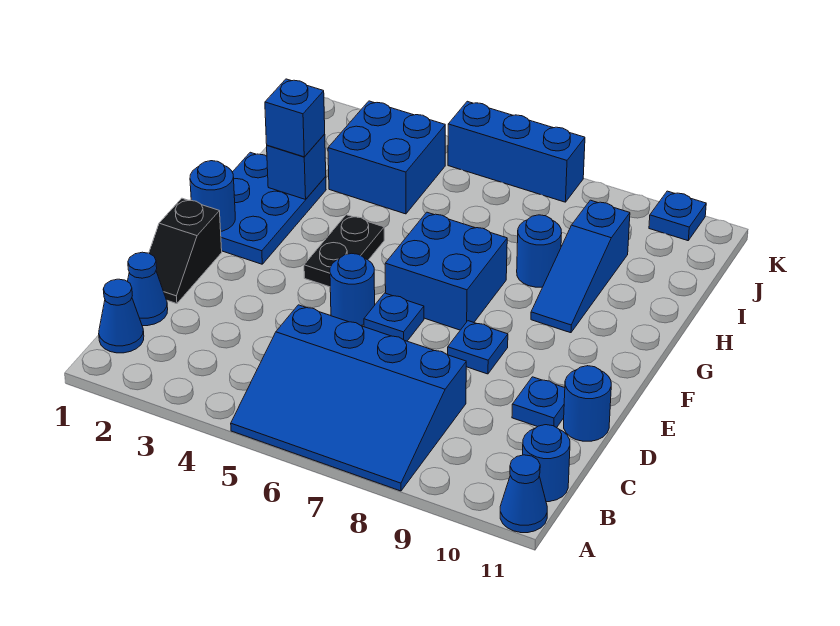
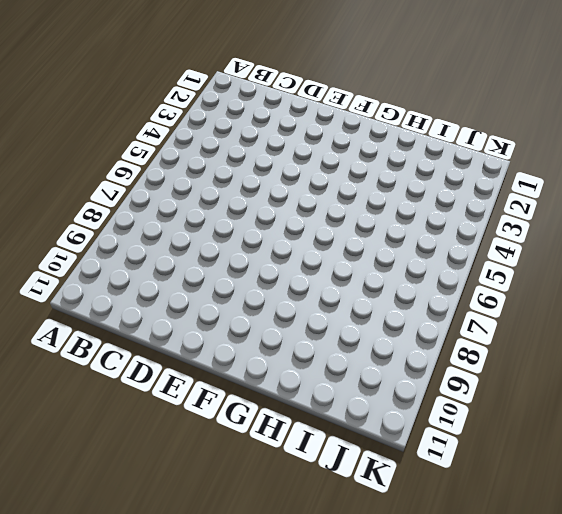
none -> blue slope A5:C8 level 1 top C
none -> blue cone A11 level 1
none -> blue cone B1 level 1

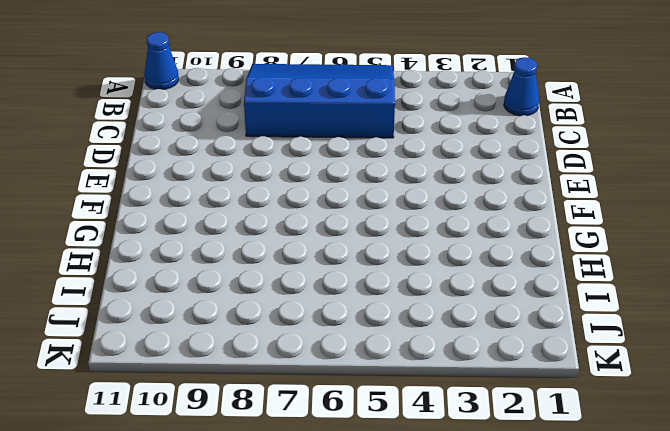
none -> blue round brick B11 level 1
none -> blue cone C1 level 1
none -> black slope D1:E1 level 1 top E

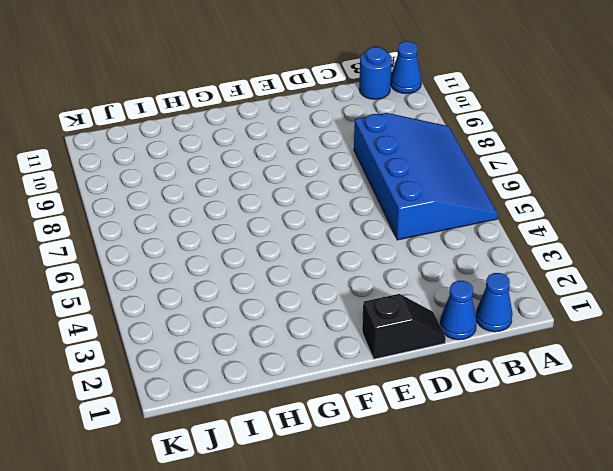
none -> blue plate D10 level 1
none -> blue round brick D11 level 1
none -> blue round brick E5 level 1

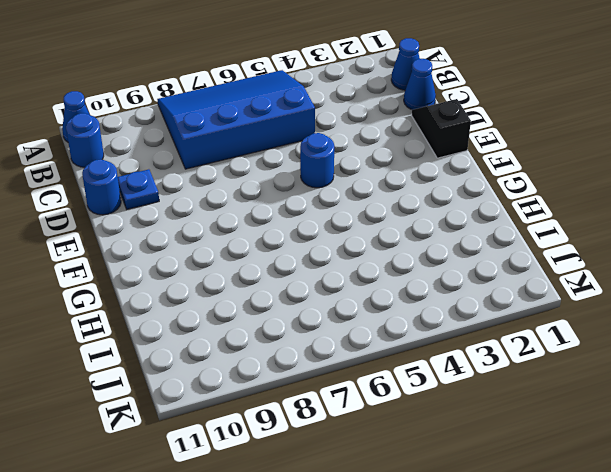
none -> blue plate E6 level 1
none -> blue plate E8 level 1
none -> blue plate F1:H2 level 1

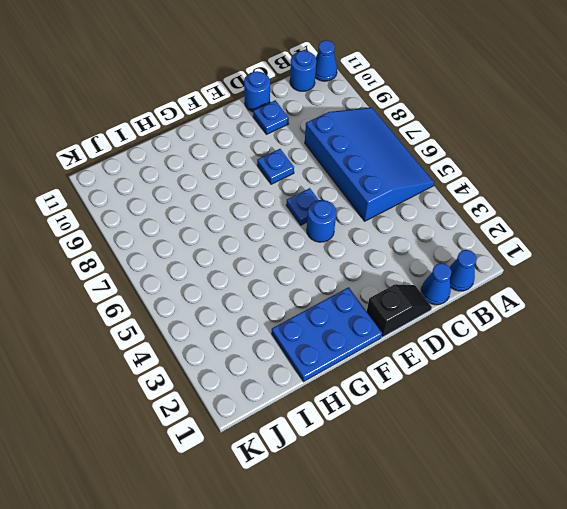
none -> black plate F4:G4 level 1
none -> blue brick F6:G7 level 1
none -> blue slope G9:I9 level 1 top I

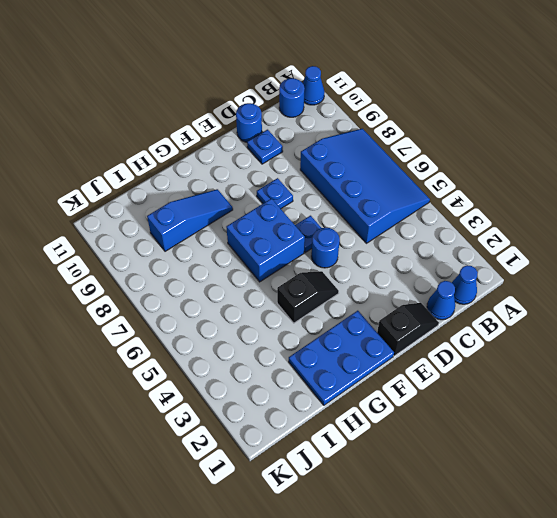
black slope F4:G4 level 1 top G -> black plate F4:G4 level 1
none -> blue round brick H8 level 1
none -> blue brick I3:J4 level 1
none -> blue brick K5:K7 level 1

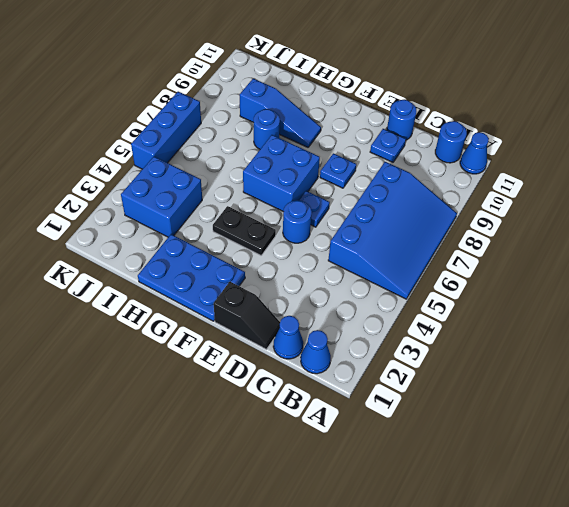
none -> blue plate K10 level 1
none -> blue round brick F1 level 2
none -> blue brick H2 level 2

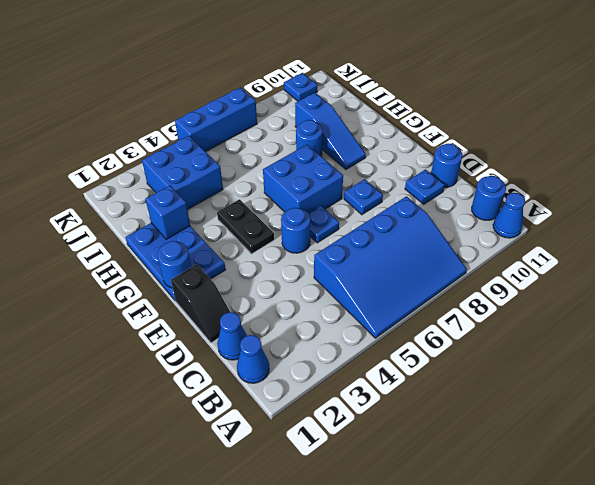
none -> blue brick H2 level 3

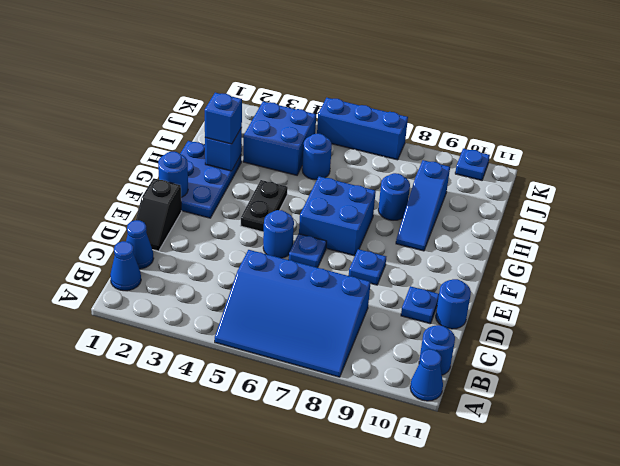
blue round brick I5 level 1 -> none

